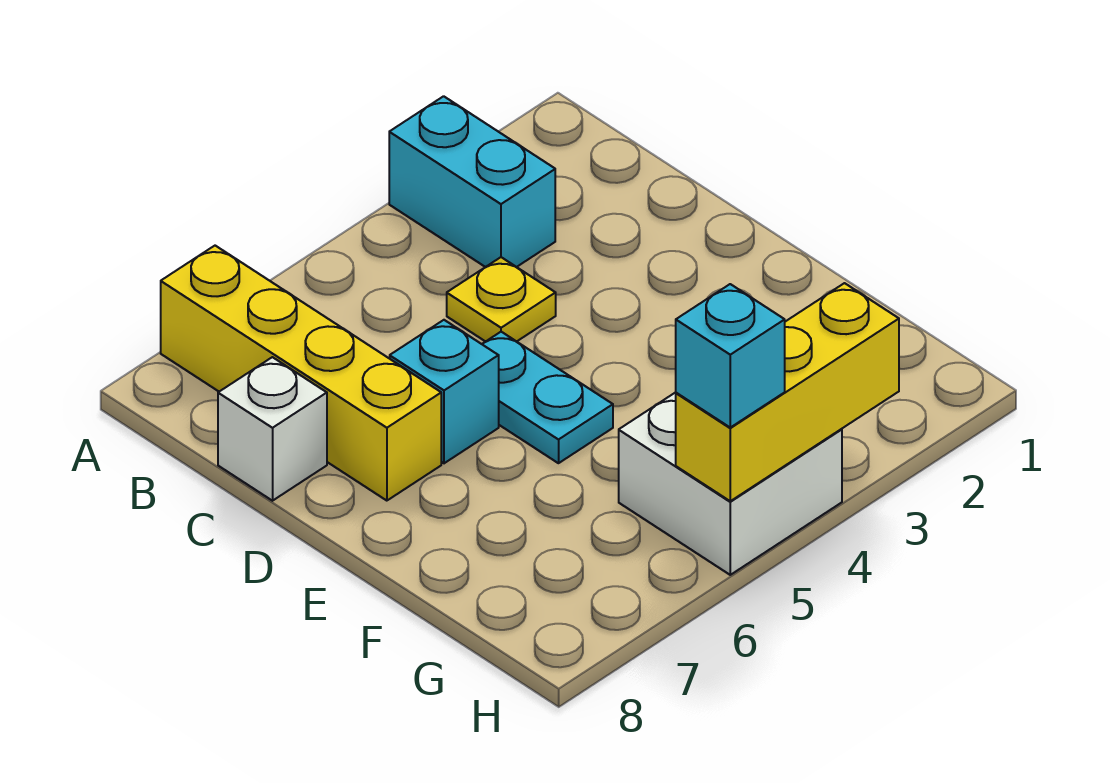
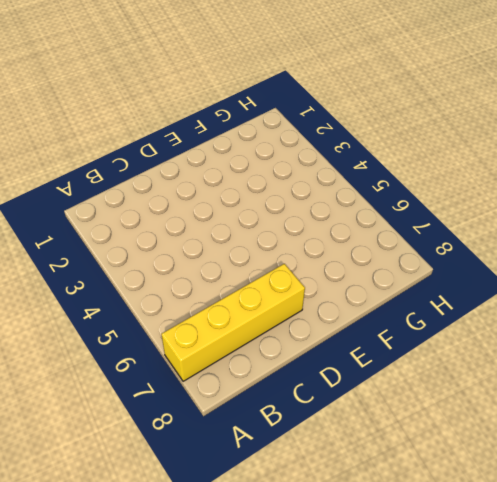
none -> cyan brick A3:B3 level 1
none -> yellow plate C4 level 1

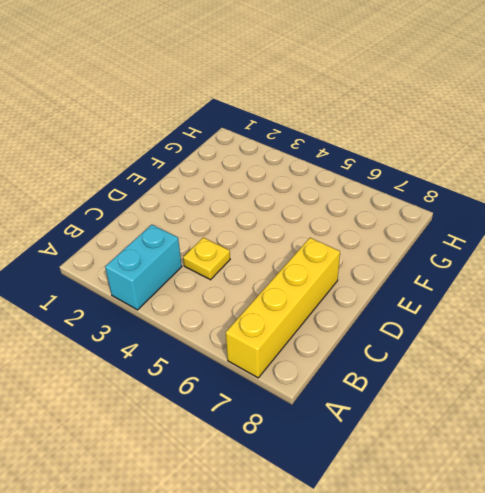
none -> white brick C8 level 1
none -> cyan plate D5:E5 level 1

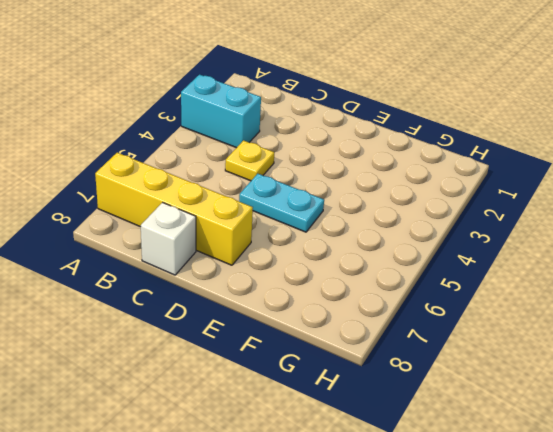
none -> cyan brick D6 level 1
none -> white brick G4:H5 level 1

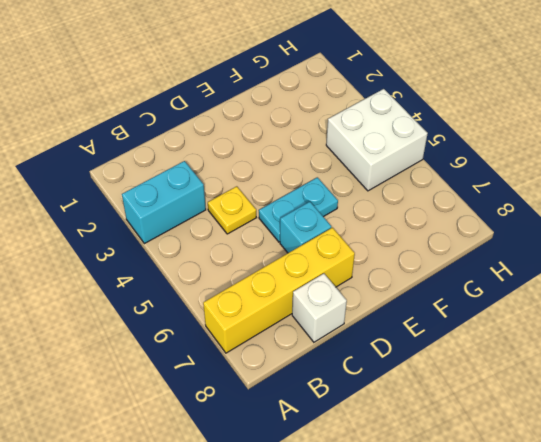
none -> yellow brick H3:H5 level 2
none -> cyan brick H5 level 3

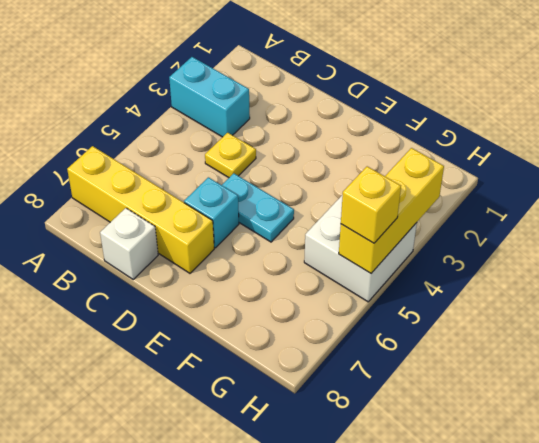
yellow brick H5 level 3 -> cyan brick H5 level 3

